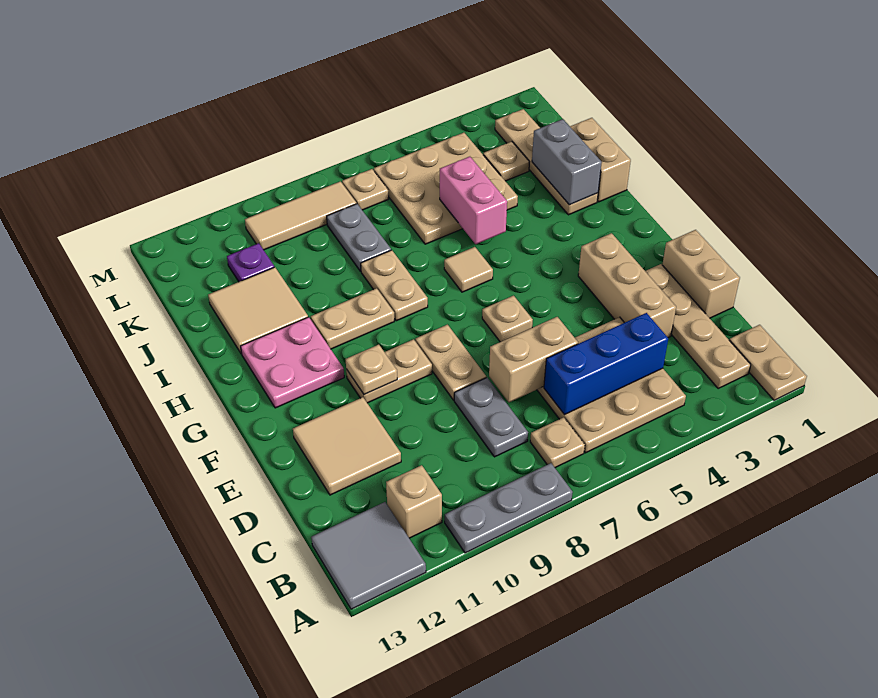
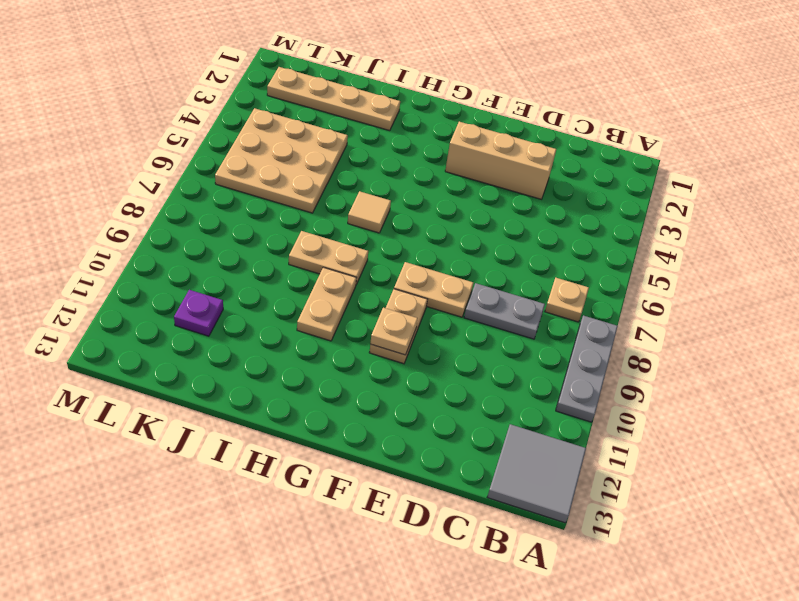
none -> tan plate A1:B1 level 1
none -> tan plate B2:E2 level 1
none -> tan plate B4:D6 level 1
none -> tan brick B11 level 1

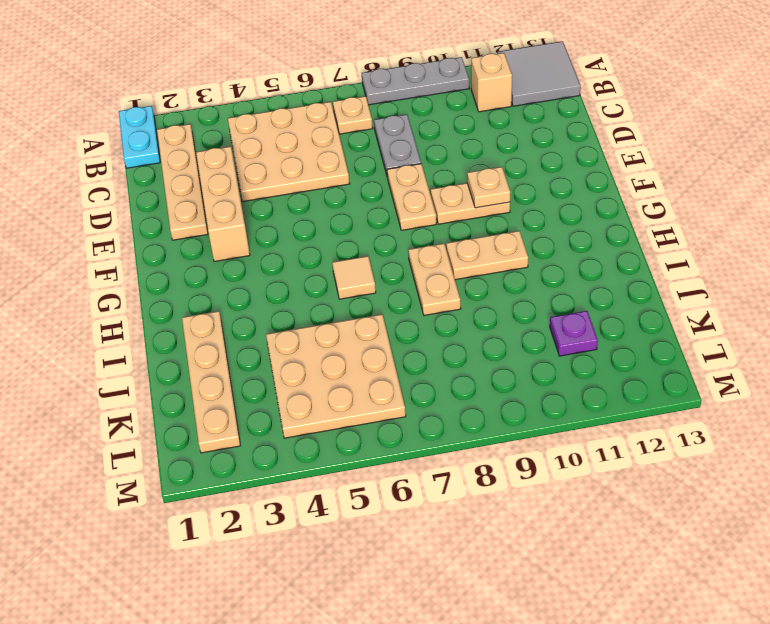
cyan plate A1:B1 level 1 -> tan plate A1:B1 level 1
none -> tan brick D1:E1 level 1
none -> tan tile D11:E12 level 1
none -> tan plate F6 level 1
none -> pink plate G11:H12 level 1

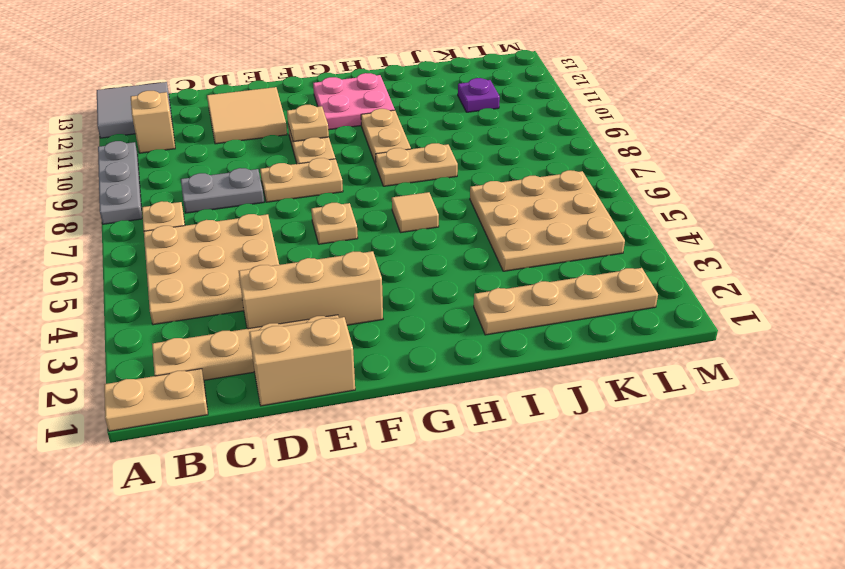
none -> tan brick I1:J1 level 1
none -> tan tile I11:J12 level 1
none -> grey plate J8:K8 level 1
none -> tan plate K3 level 1

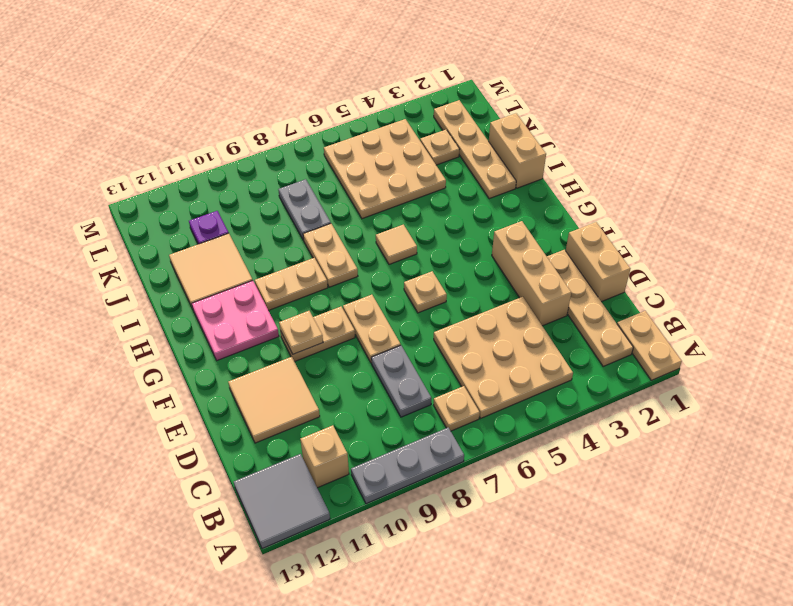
none -> tan plate L7 level 1
none -> tan tile L8:L10 level 1
none -> blue brick C4:C6 level 2
none -> tan brick D6:D7 level 2

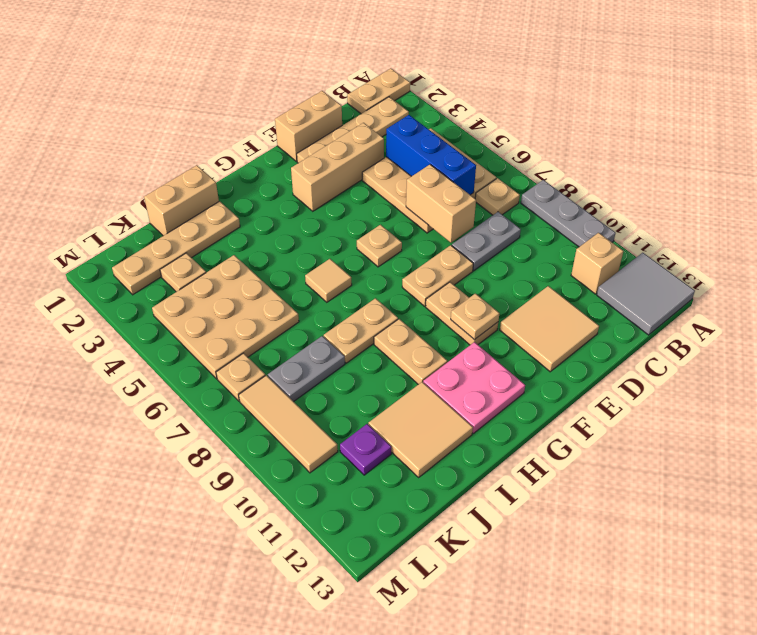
none -> grey brick I2:J2 level 2
none -> pink brick I5:J5 level 2

